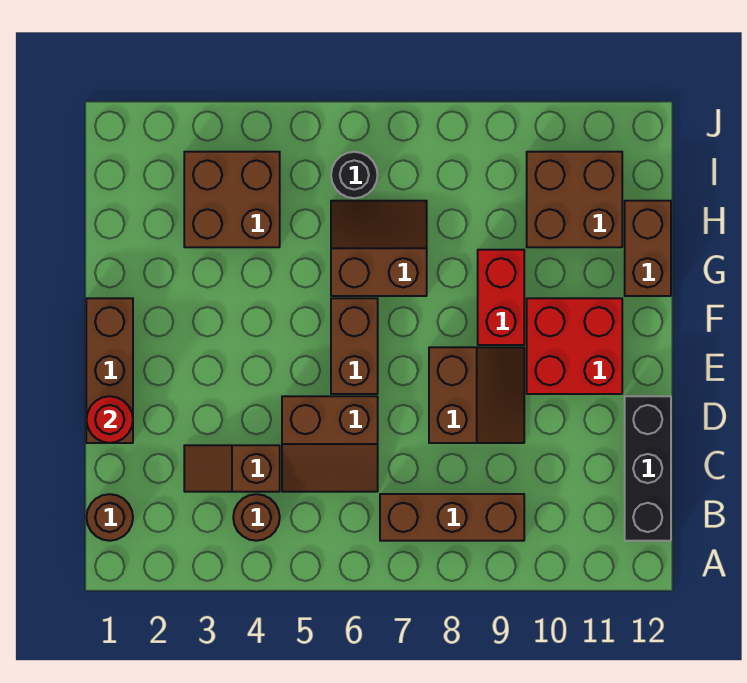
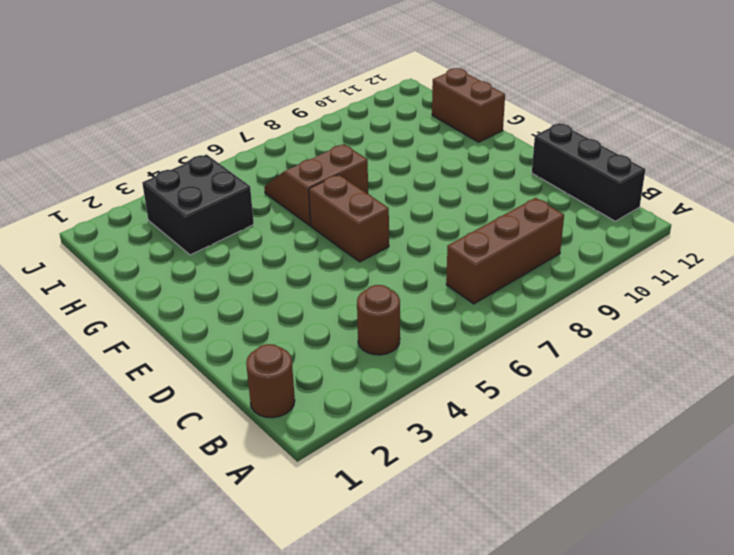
black brick H3:I4 level 1 -> brown brick H3:I4 level 1
none -> brown slope C3:C4 level 1 top 4
none -> brown slope C5:D6 level 1 top D
none -> brown brick D1:F1 level 1

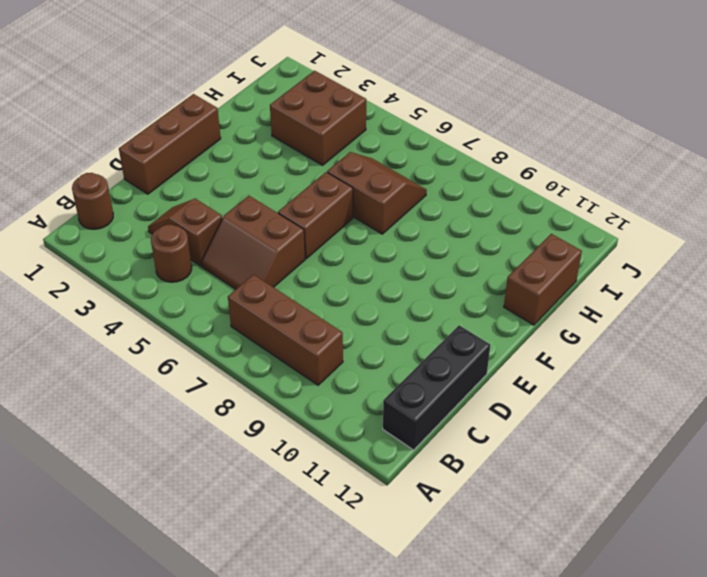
none -> brown slope D8:E9 level 1 top 8
none -> red brick E10:F11 level 1
none -> red brick F9:G9 level 1

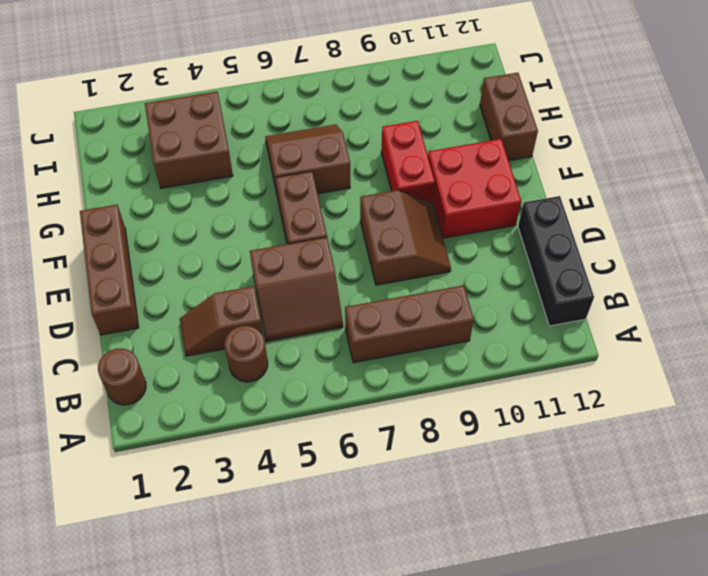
none -> brown brick H10:I11 level 1
none -> black round brick I6 level 1
none -> red round brick D1 level 2

